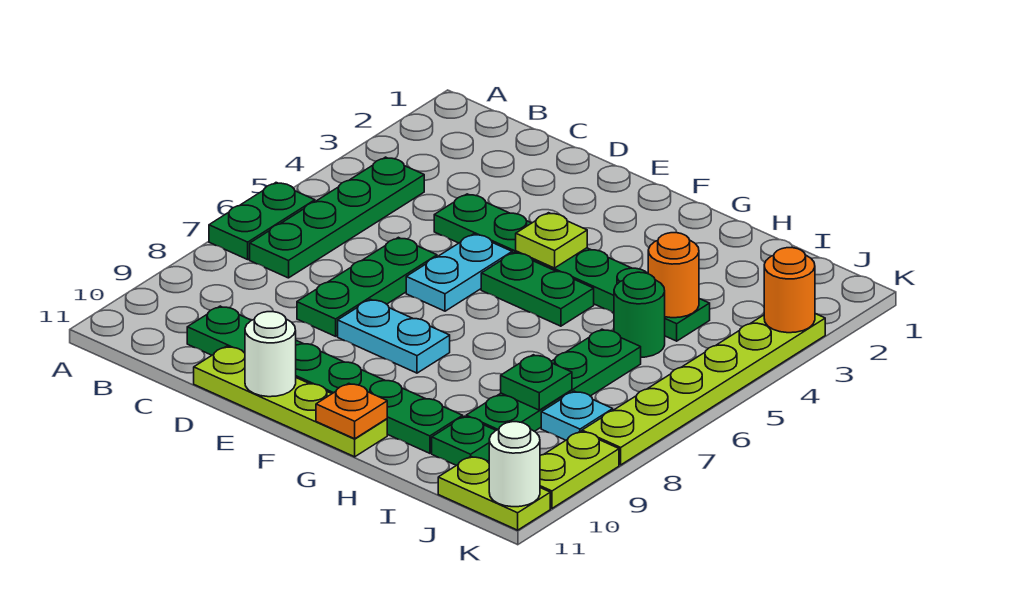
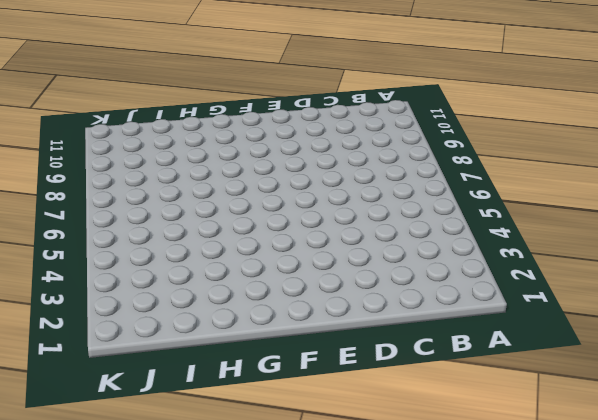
none -> green plate A6:A7 level 1
none -> green plate B4:B7 level 1
none -> green plate C10:H10 level 1

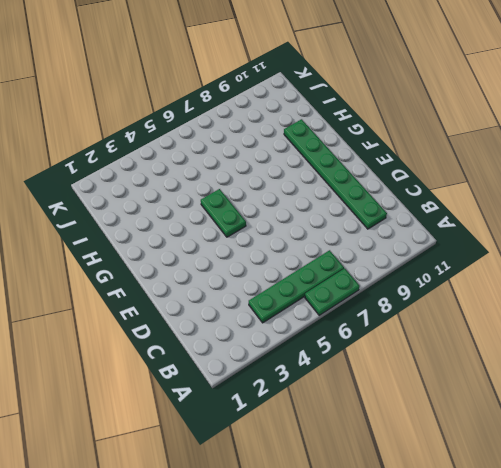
none -> green plate D4:I4 level 1
none -> green plate D6:D8 level 1
none -> lime plate D11:G11 level 1

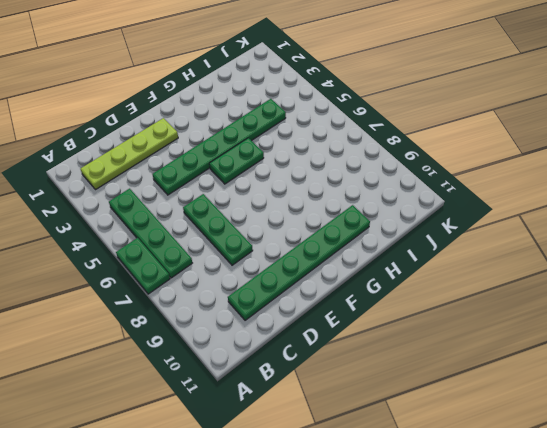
lime plate B2:E2 level 1 -> lime plate D11:G11 level 1
none -> cyan plate E5:E6 level 1
none -> cyan plate E8:F8 level 1
none -> green round brick I5 level 1

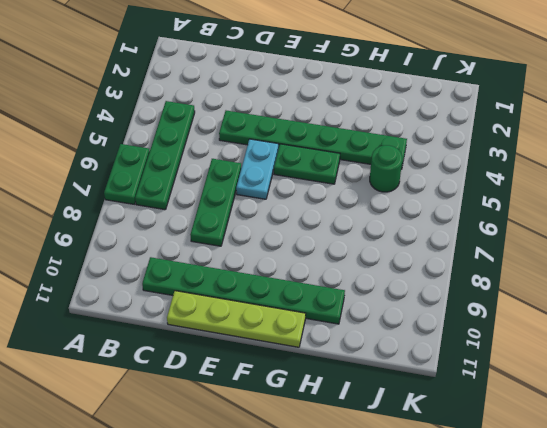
none -> cyan plate E8:F8 level 1
none -> green plate I6:I9 level 1
none -> green plate I10 level 1

